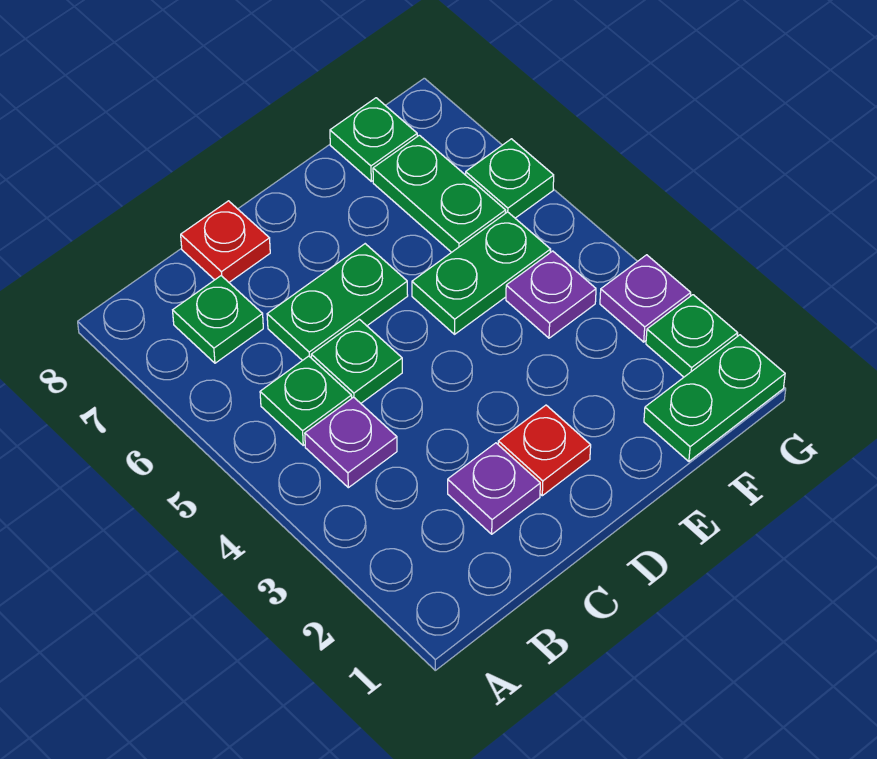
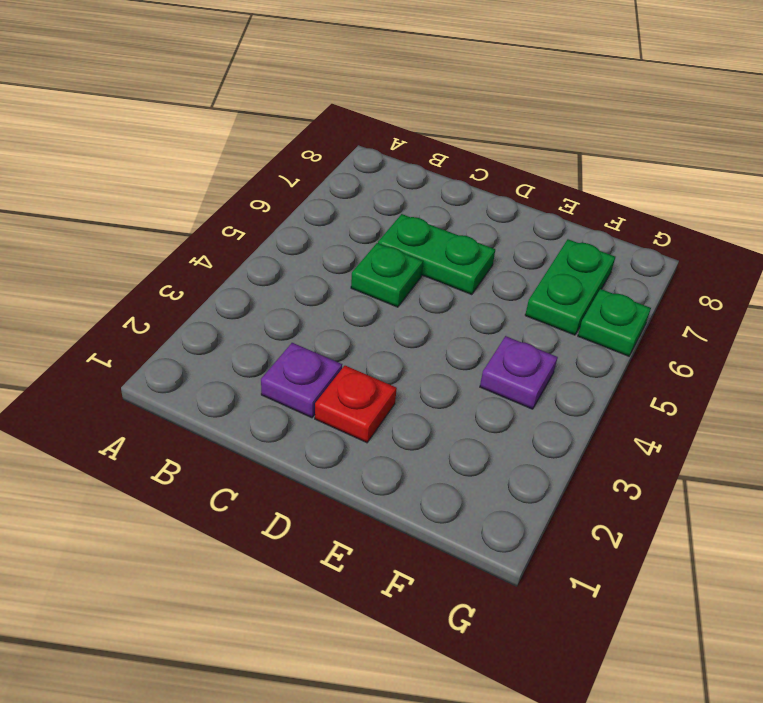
none -> purple plate B4 level 1
none -> green plate B5 level 1
none -> green plate B7 level 1

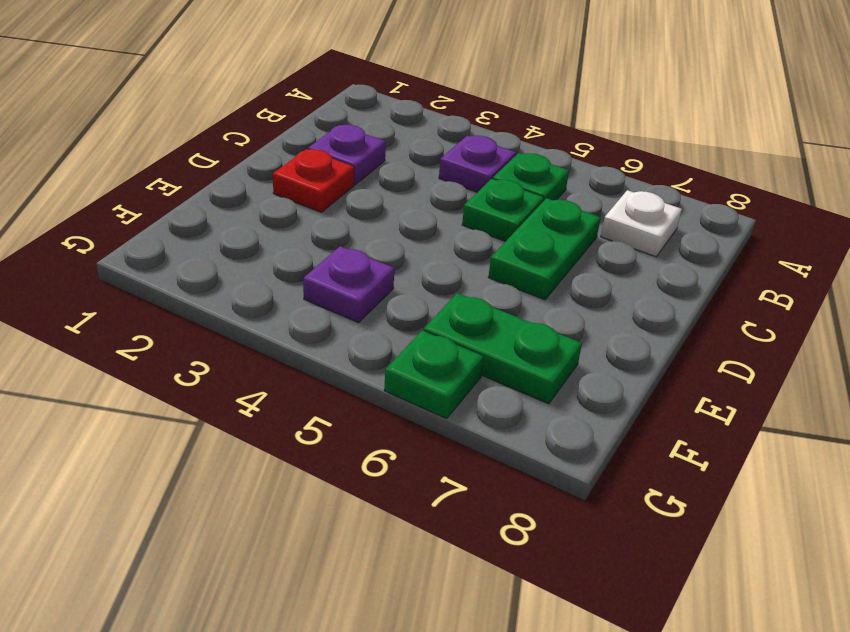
white plate B7 level 1 -> green plate B7 level 1
none -> red plate C8 level 1
none -> green plate E5:F5 level 1
none -> green plate F1:G1 level 1

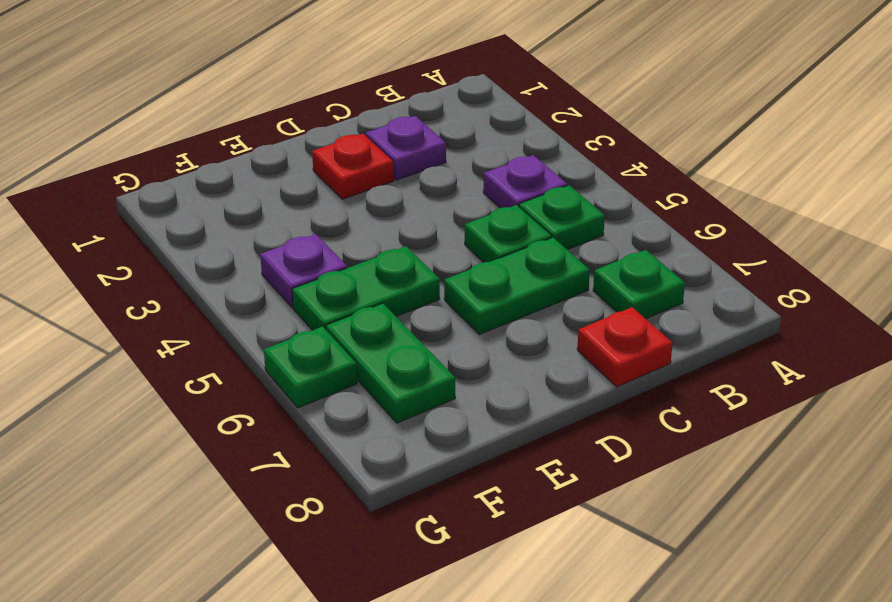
none -> green plate F1:G1 level 1
none -> green plate F8 level 1
none -> green plate G2 level 1

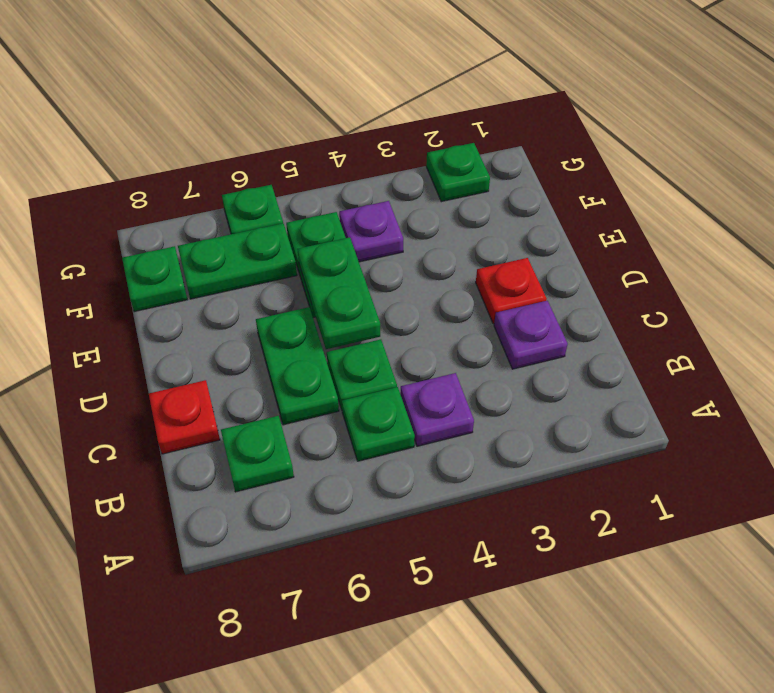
green plate D5:E5 level 2 -> green plate F1:G1 level 1
none -> purple plate G3 level 1

